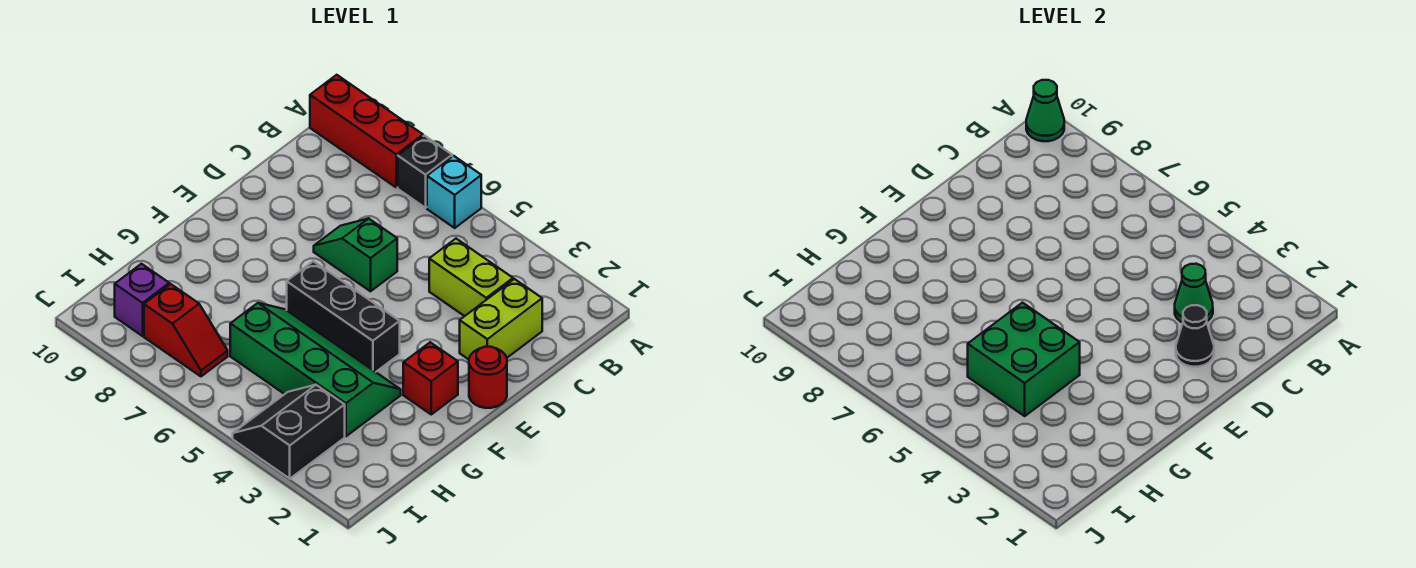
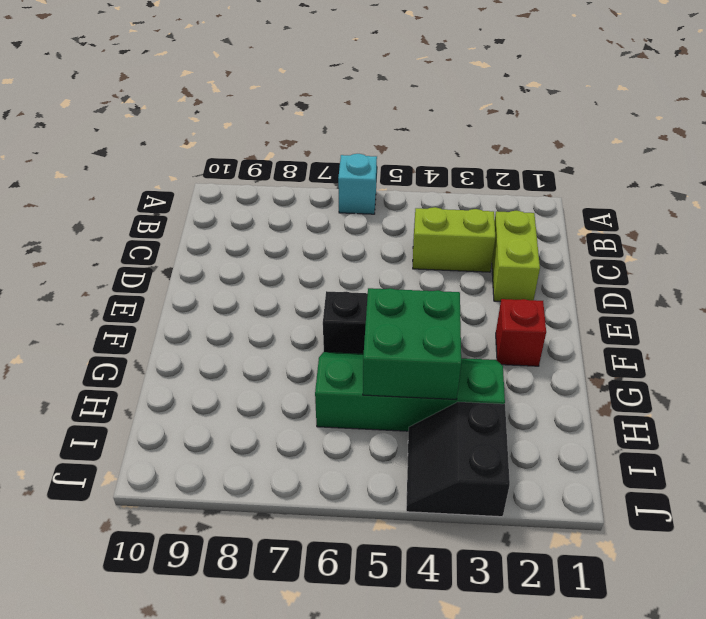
none -> black brick A7 level 1
none -> red brick A8:A10 level 1
none -> green slope D6:D7 level 1 top 6

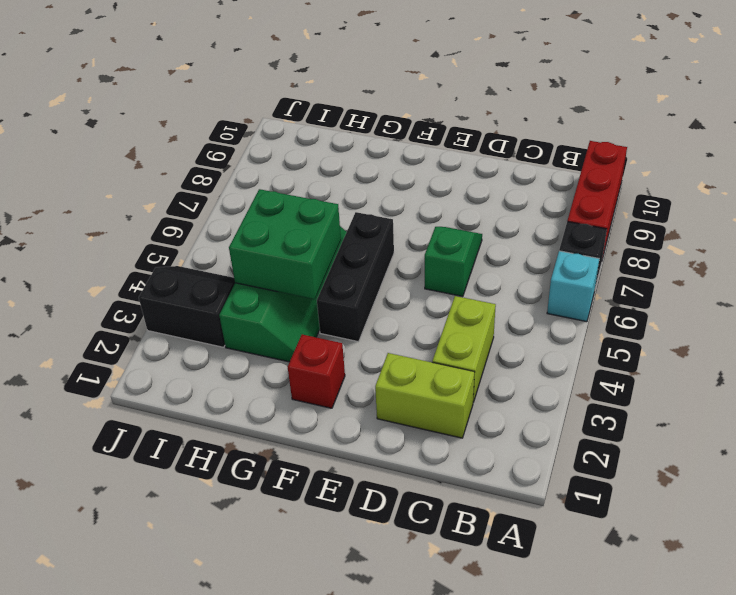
none -> red round brick E1 level 1
none -> red slope I7:I8 level 1 top 8
none -> purple brick I9 level 1

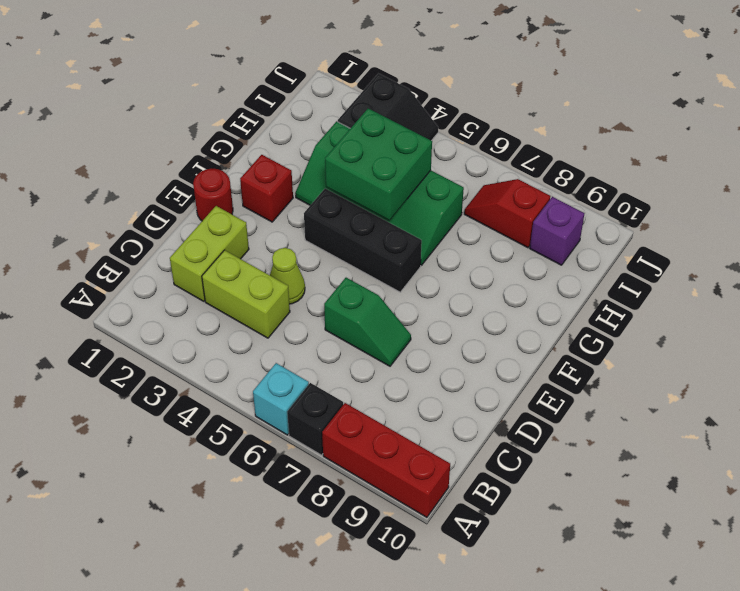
lime cone D4 level 1 -> none
none -> green cone A10 level 2
none -> green cone C3 level 2
none -> black cone D2 level 2

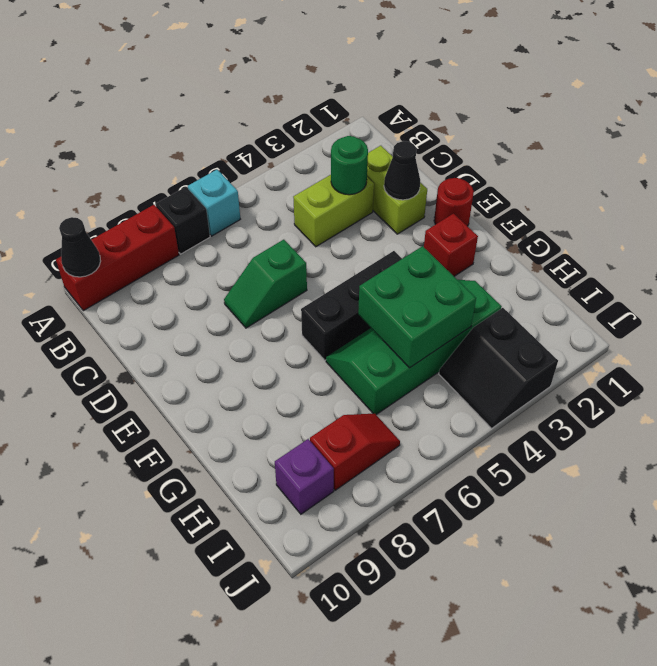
black cone A10 level 2 -> green cone A10 level 2
green round brick C3 level 2 -> green cone C3 level 2

